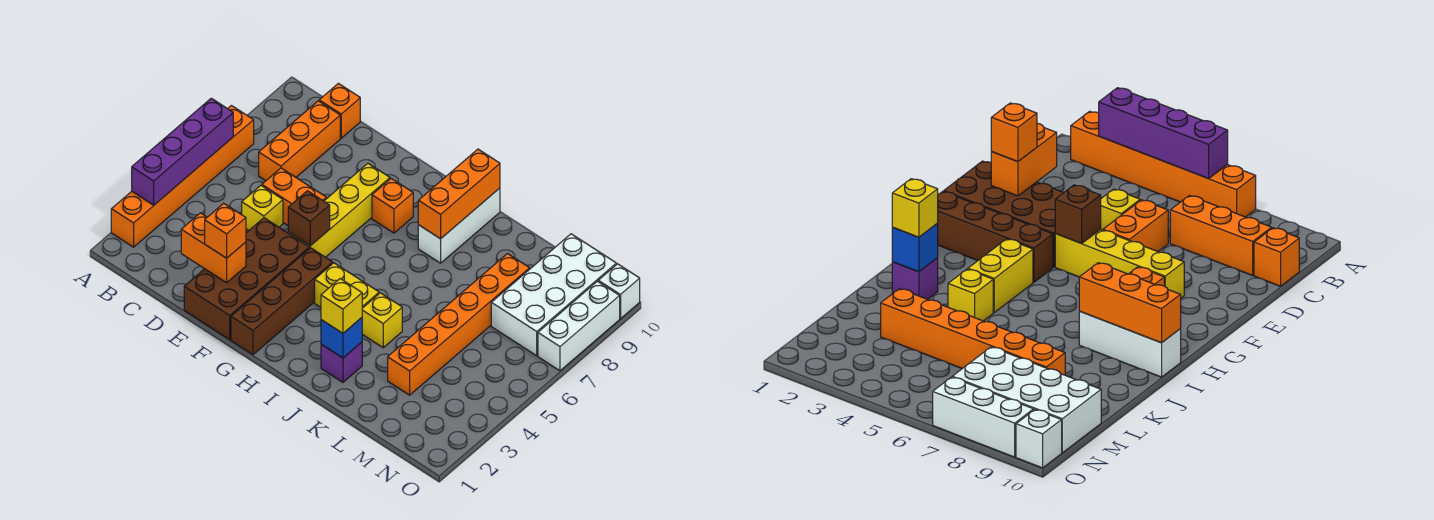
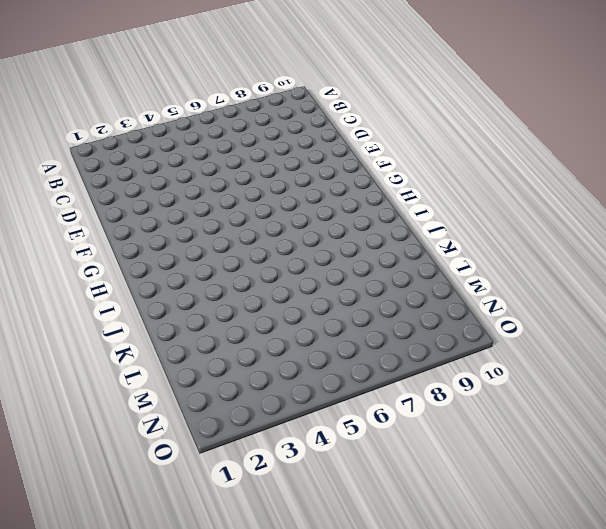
none -> orange brick A2:A7 level 1
none -> orange brick C7:C9 level 1
none -> orange brick C10 level 1

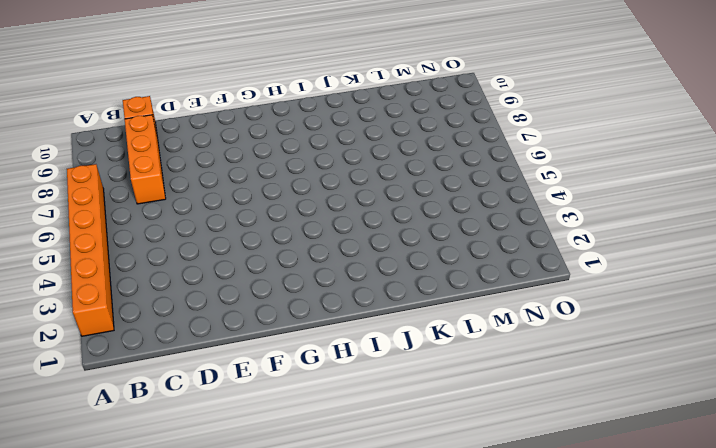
none -> yellow brick D5 level 1
none -> orange brick D6:E6 level 1
none -> brown brick E1:F4 level 1

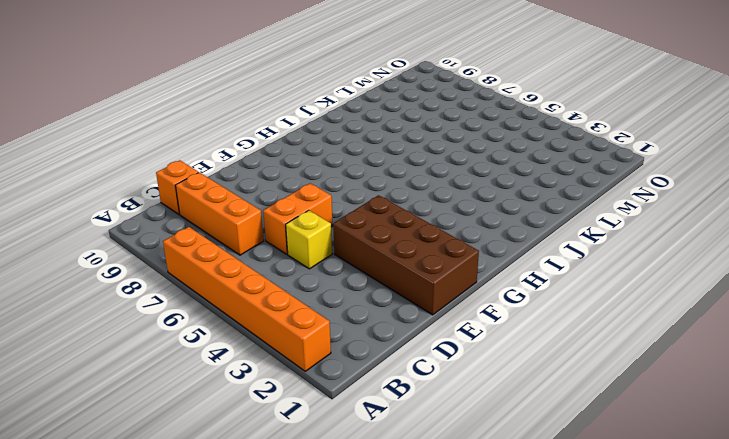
none -> yellow brick F5:F8 level 1
none -> brown brick G1:G4 level 1
none -> orange brick G8 level 1

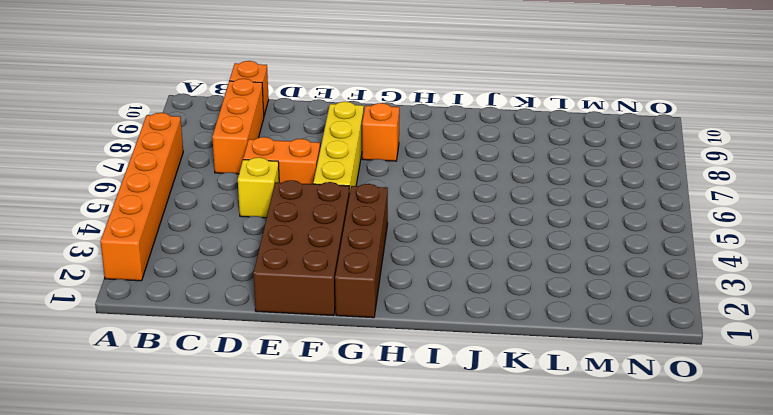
none -> yellow brick H4:I4 level 1
none -> white brick I8:I10 level 1
none -> purple brick J2 level 1

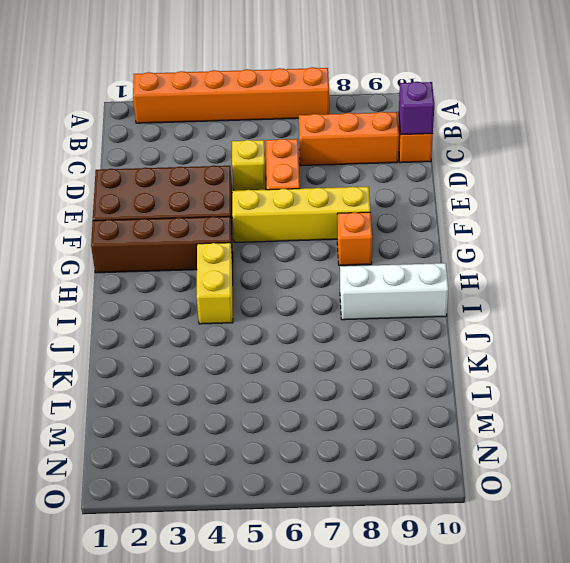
purple brick C10 level 2 -> purple brick J2 level 1
none -> yellow brick J4 level 1
none -> orange brick L3:L8 level 1
none -> white brick M7:N10 level 1

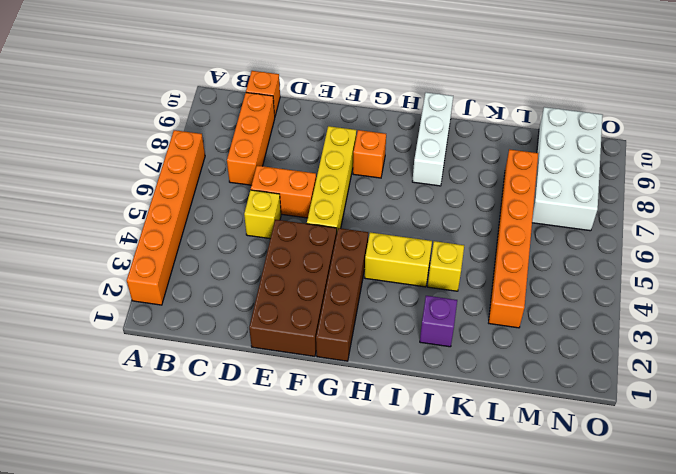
none -> white brick O7:O9 level 1
none -> white brick O10 level 1
none -> purple brick A3:A6 level 2

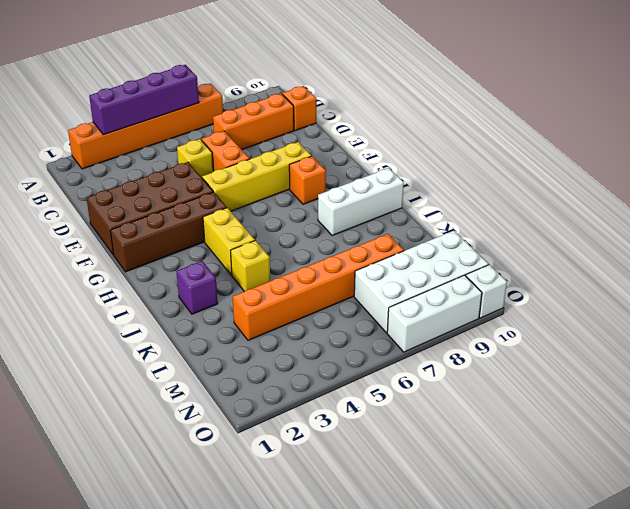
none -> orange brick D2:E2 level 2
none -> brown brick F5 level 2
none -> orange brick I8:I10 level 2

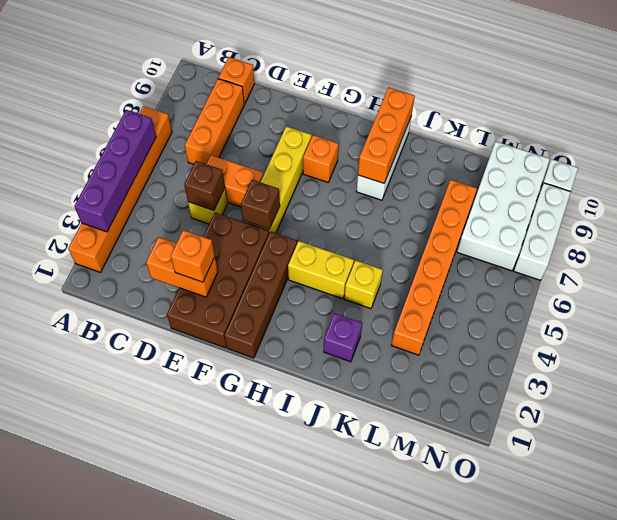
brown brick D5 level 2 -> none
none -> blue brick J2 level 2
none -> yellow brick J2 level 3

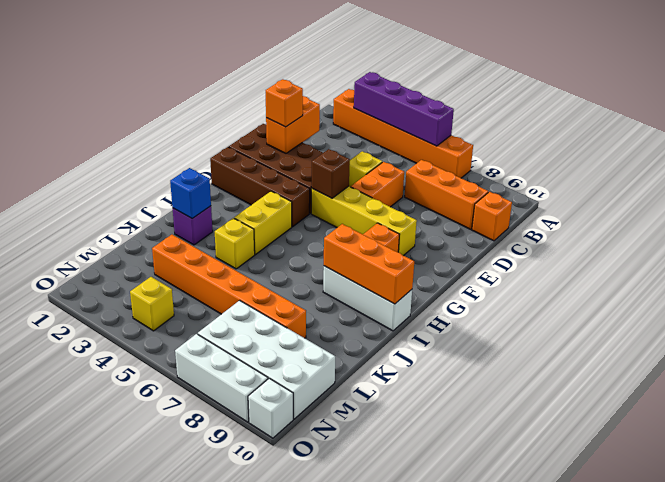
yellow brick N4 level 1 -> yellow brick J2 level 3

